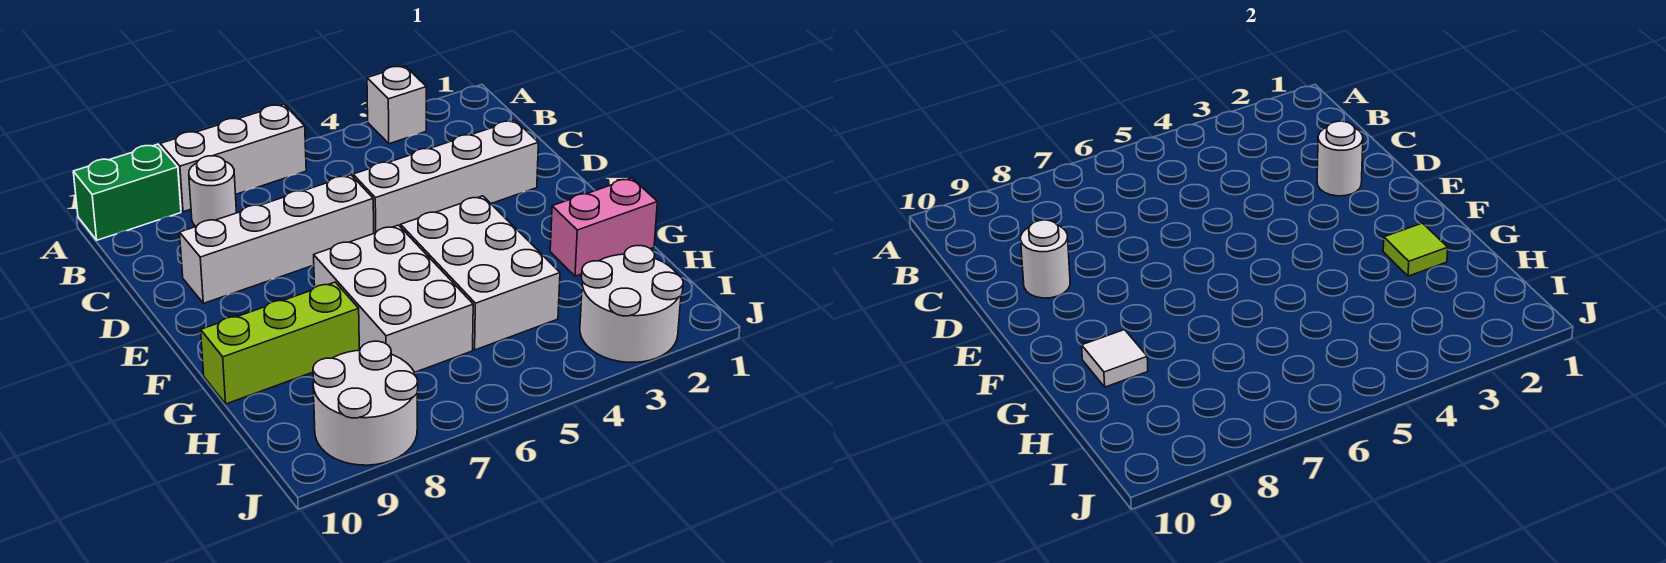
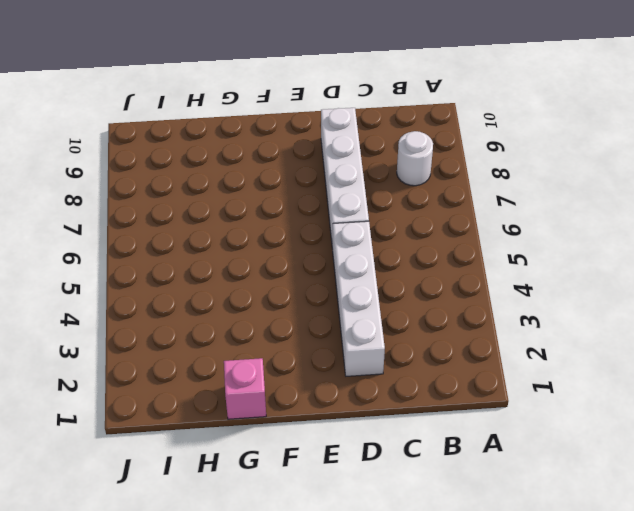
pink brick G1 level 1 -> pink brick G1:G2 level 1
none -> white brick A3 level 1
none -> white brick A6:A8 level 1
none -> green brick A9:A10 level 1

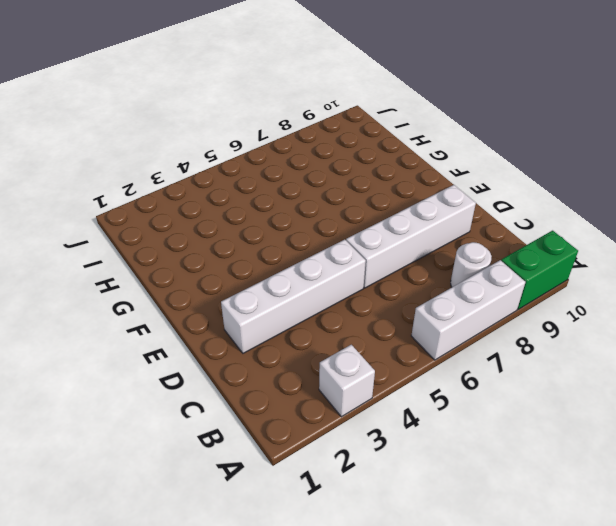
none -> white brick F4:H5 level 1
none -> white brick F6:H7 level 1
none -> pink brick G1:G2 level 1

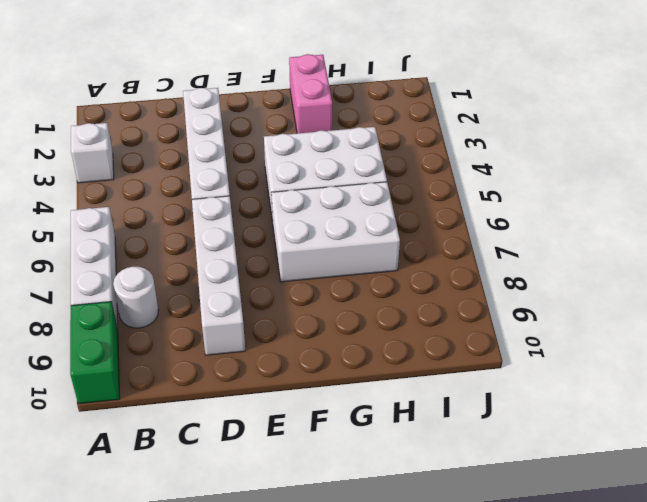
none -> lime brick G8:G10 level 1
none -> white round brick I2:J3 level 1
none -> white round brick I8:J9 level 1

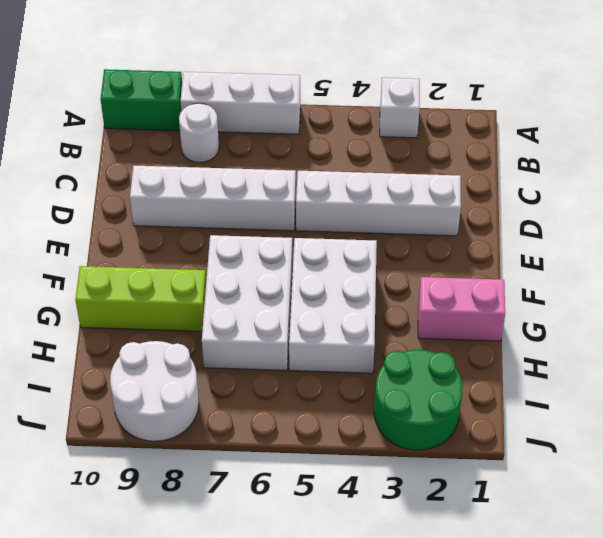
green round brick I2:J3 level 1 -> white round brick I2:J3 level 1
none -> white round brick D2 level 2
none -> white round brick D9 level 2
none -> lime tile G2 level 2

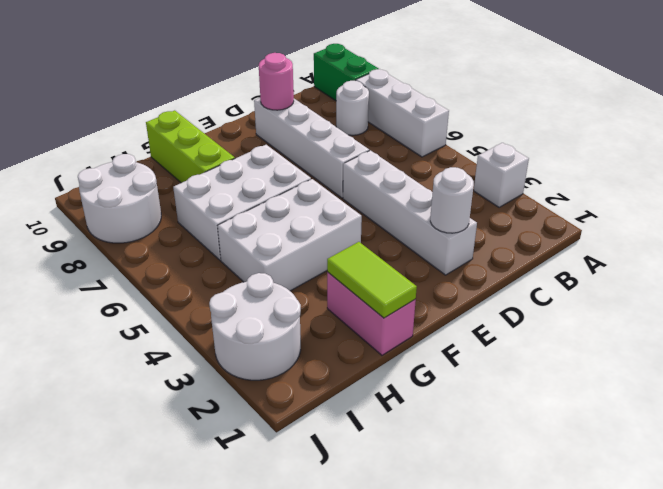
pink round brick D9 level 2 -> white round brick D9 level 2
lime tile G1:G2 level 2 -> lime tile G2 level 2
none -> white tile G9 level 2

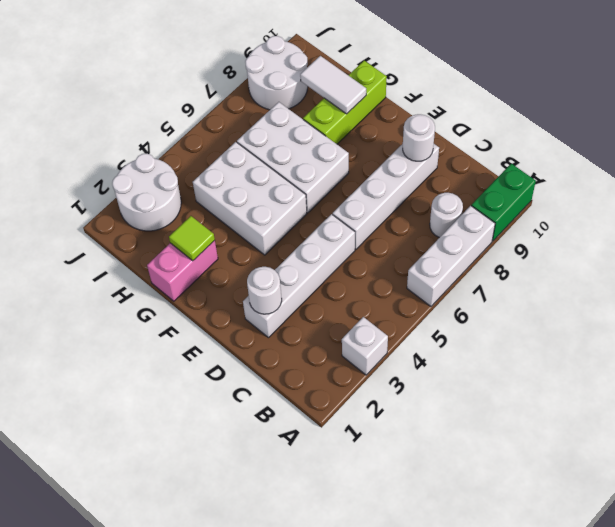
white tile G9:H9 level 2 -> white tile G9 level 2

